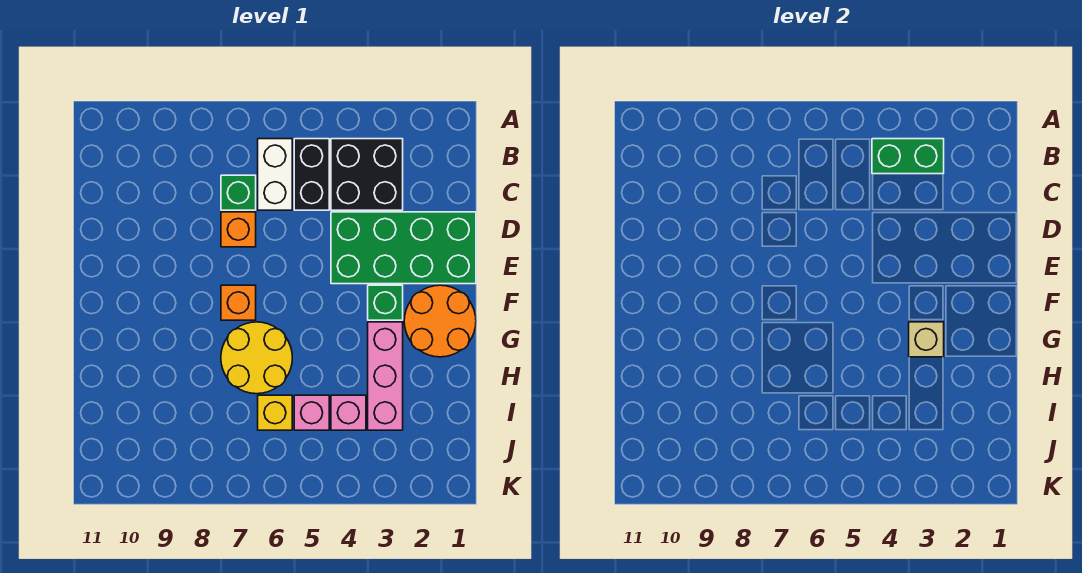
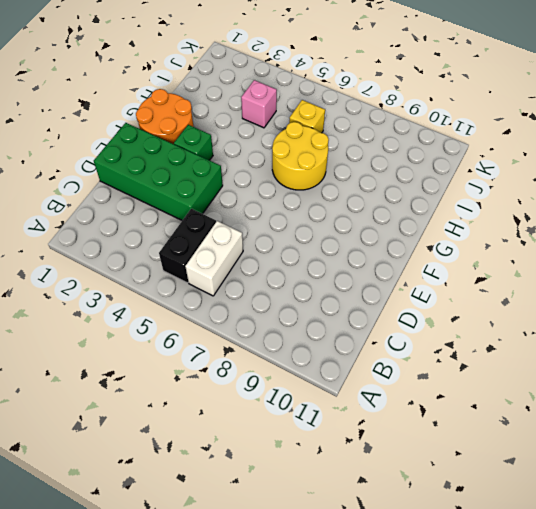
none -> black brick B3:C4 level 1
none -> green brick C7 level 1
none -> orange brick D7 level 1

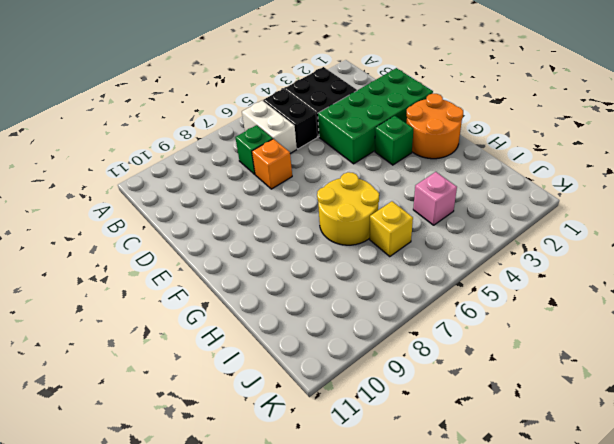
none -> orange brick F7 level 1
none -> pink brick G3:I3 level 1
none -> pink brick I5 level 1

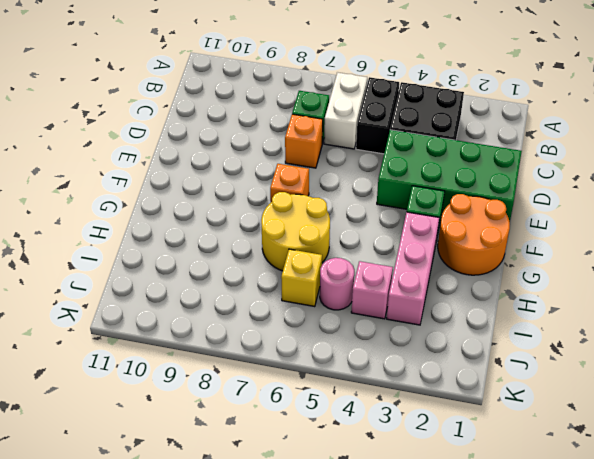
pink round brick I5 level 1 -> pink brick I5 level 1
none -> green brick B3:B4 level 2
none -> tan brick G3 level 2

